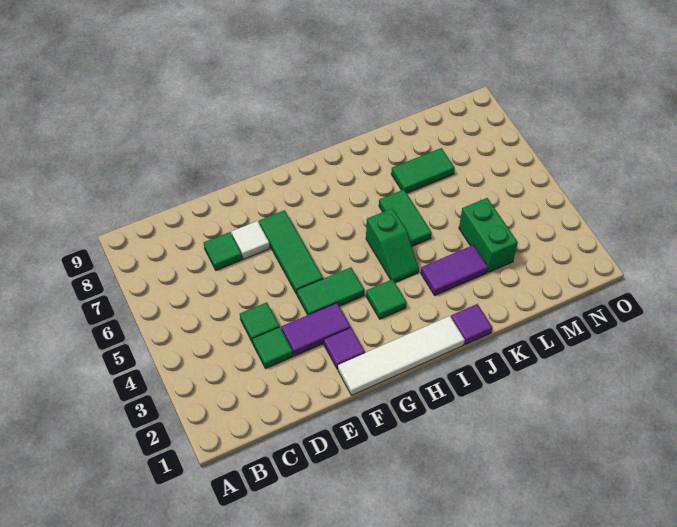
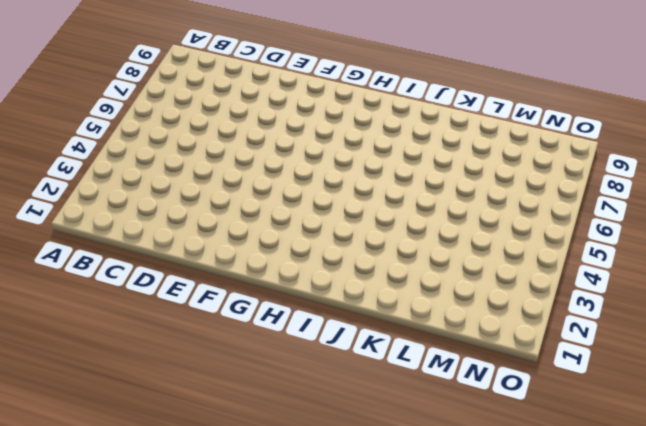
none -> green tile D3 level 1
none -> green tile D4 level 1
none -> green tile D7 level 1

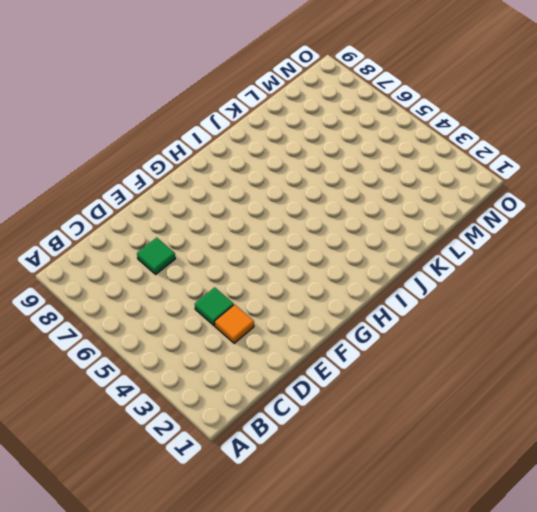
orange tile D3 level 1 -> green tile D3 level 1
none -> purple tile E3:F3 level 1
none -> white tile E7 level 1
none -> white tile F1:I1 level 1

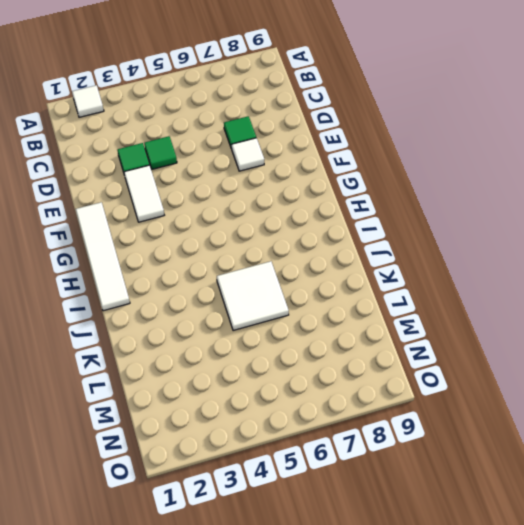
white tile A2 level 1 -> none
white tile E3:F3 level 1 -> purple tile E3:F3 level 1
white tile J5:K6 level 1 -> green tile J5:J6 level 1
none -> purple tile F2 level 1
none -> green tile F4:G4 level 1
none -> green tile F5:F7 level 1

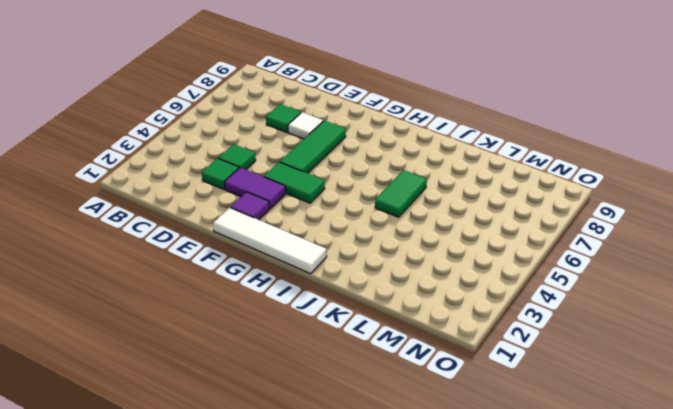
none -> green tile H3 level 1
none -> green slope I4:I5 level 1 top 5
none -> purple tile J1 level 1

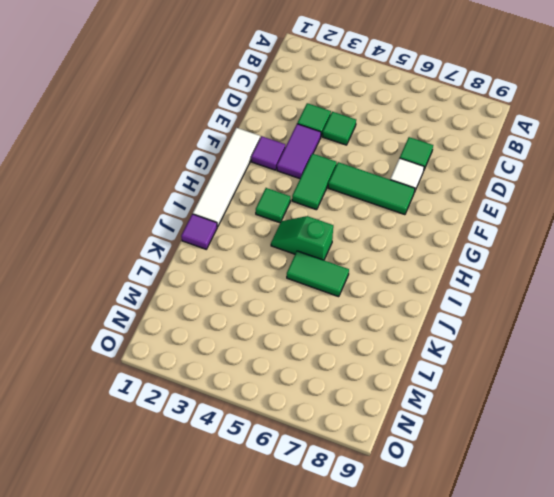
none -> purple tile J3:K3 level 1
none -> green tile K7:L7 level 1
none -> green brick L3:L4 level 1

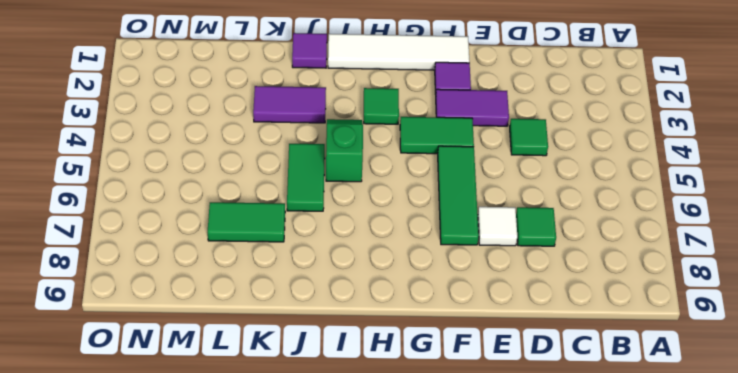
none -> green tile D3 level 1
none -> green brick L3:L4 level 1

